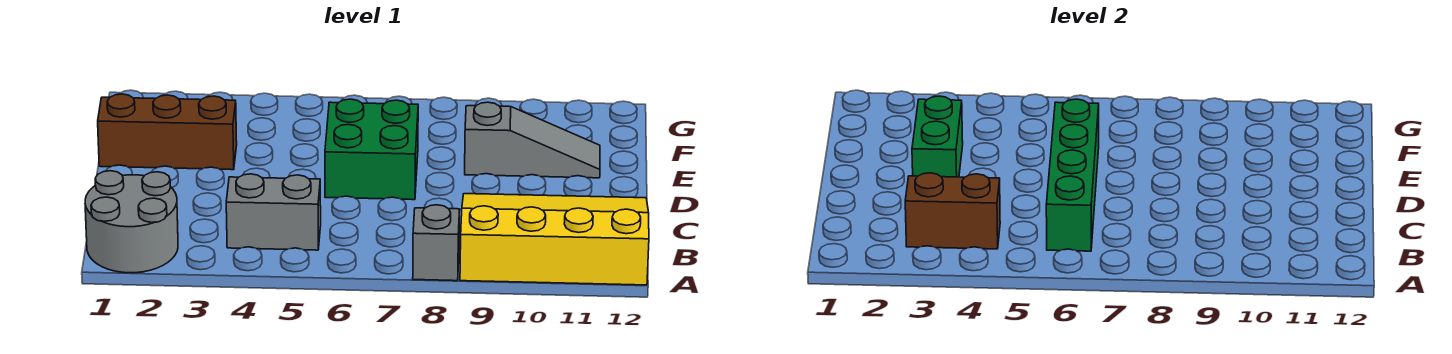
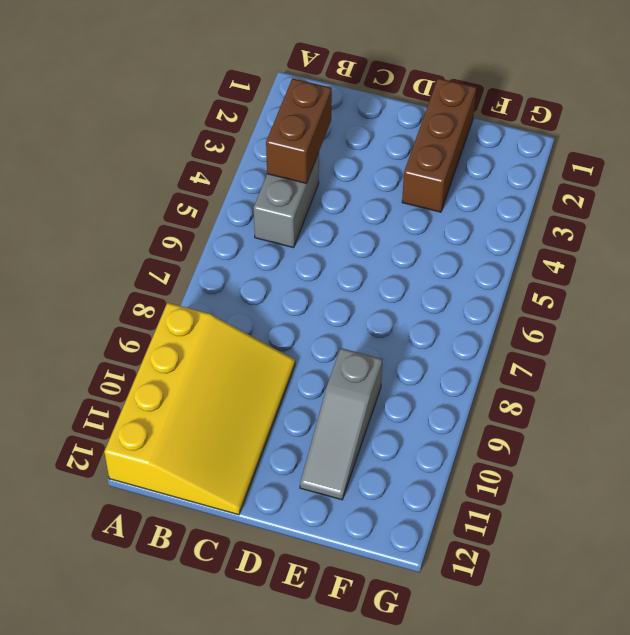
none -> grey round brick A1:B2 level 1
none -> grey brick A8 level 1

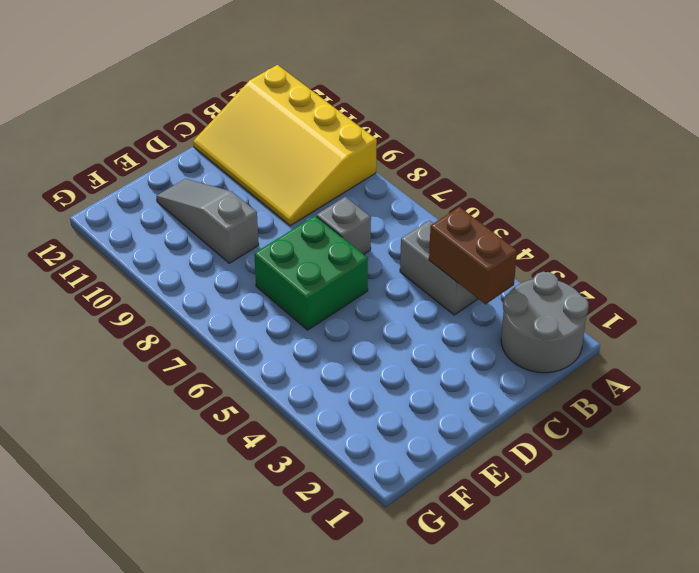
grey brick C7 level 1 -> grey brick A8 level 1
none -> brown brick E1:E3 level 1
none -> green brick B6:E6 level 2

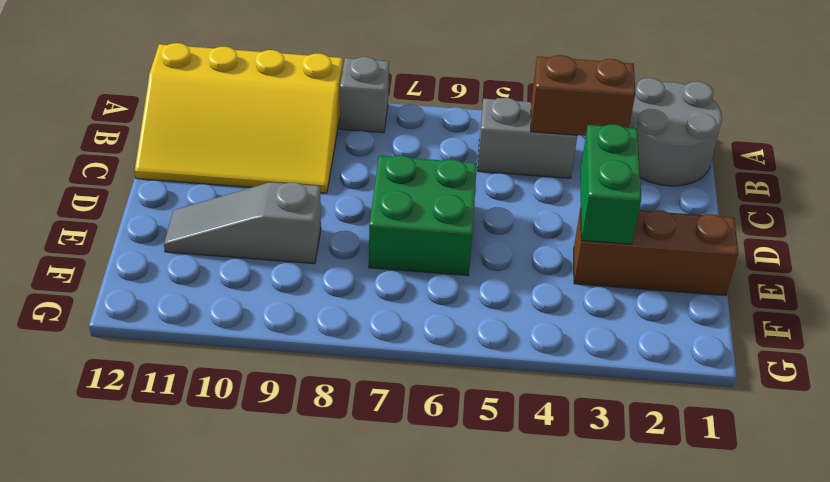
none -> green brick B6:E6 level 2

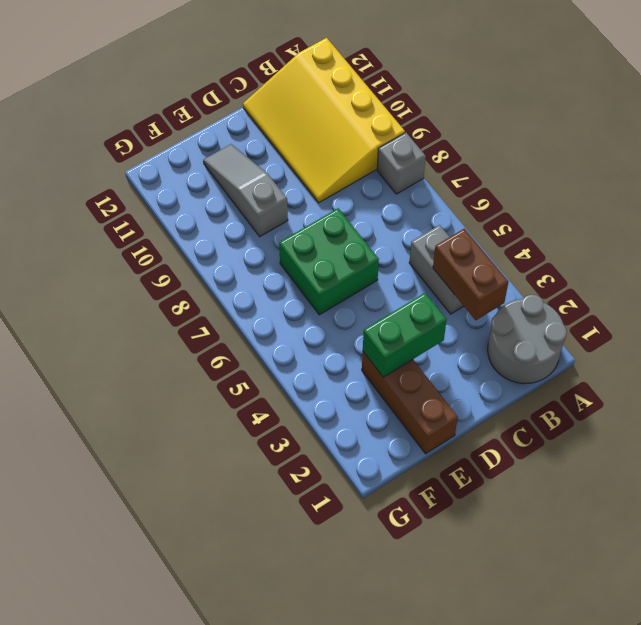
none -> green brick B6:E6 level 2

